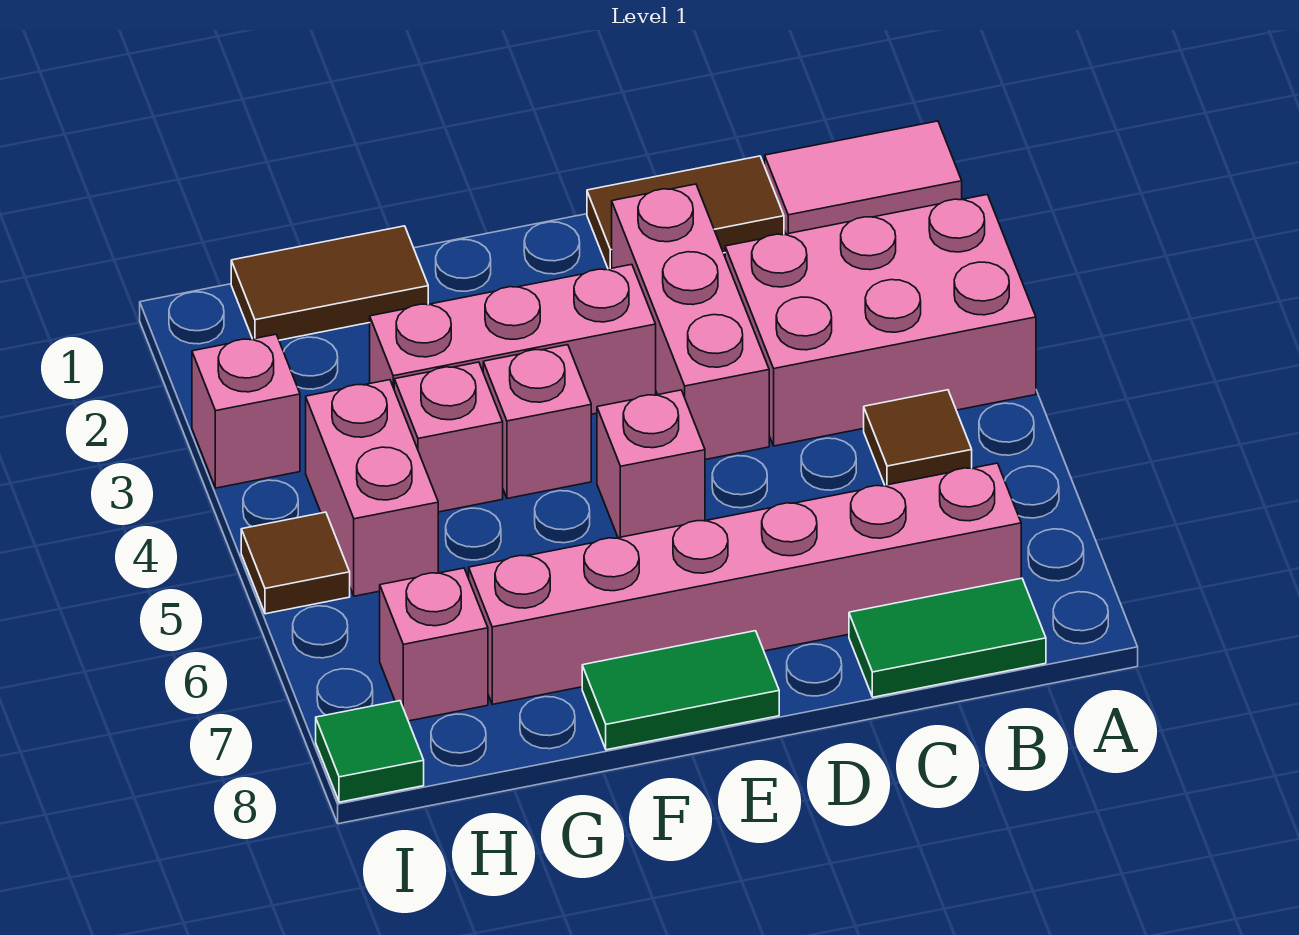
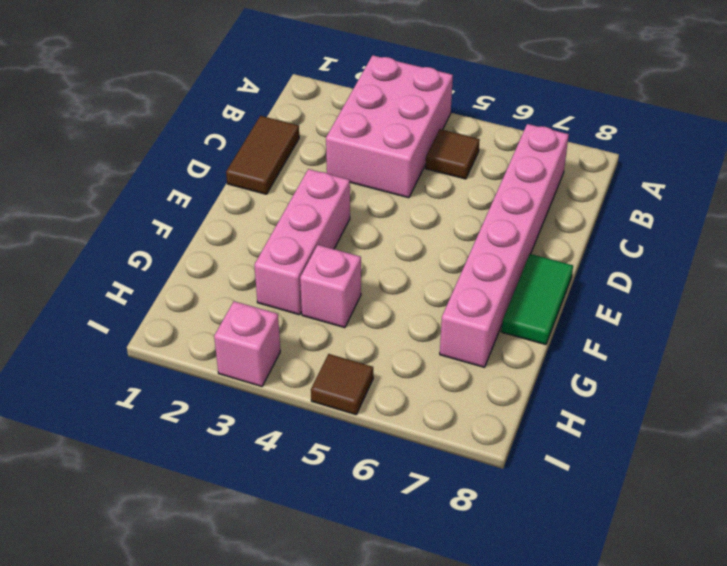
none -> pink tile A1:B1 level 1
none -> green tile B8:C8 level 1
none -> pink brick D2:D4 level 1

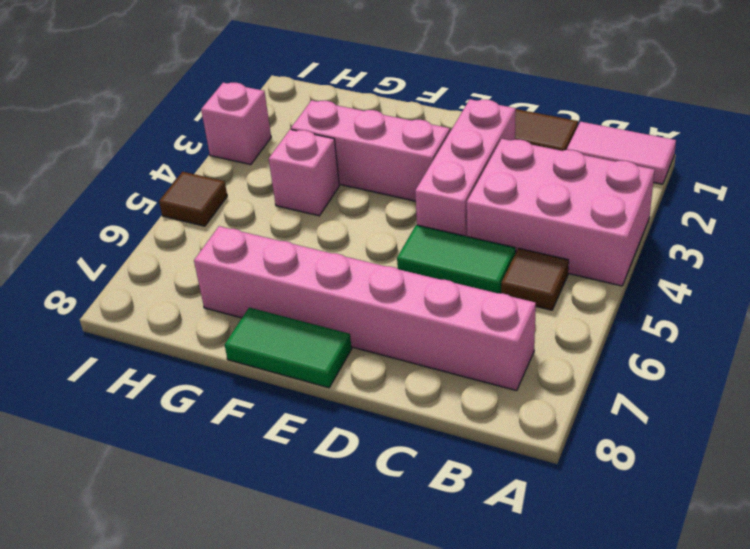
green tile C5:D5 level 1 -> green tile B8:C8 level 1
none -> pink brick E5 level 1
none -> pink brick F4 level 1
none -> brown tile G1:H1 level 1

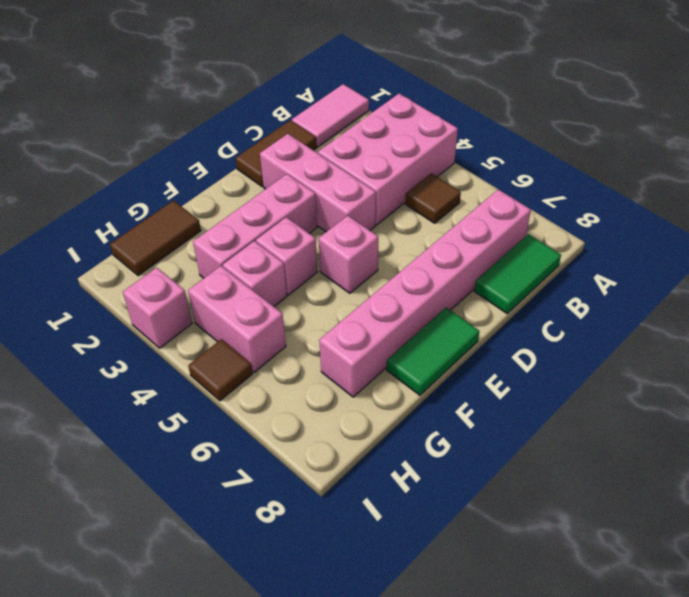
none -> pink brick H7 level 1
none -> green tile I8 level 1

